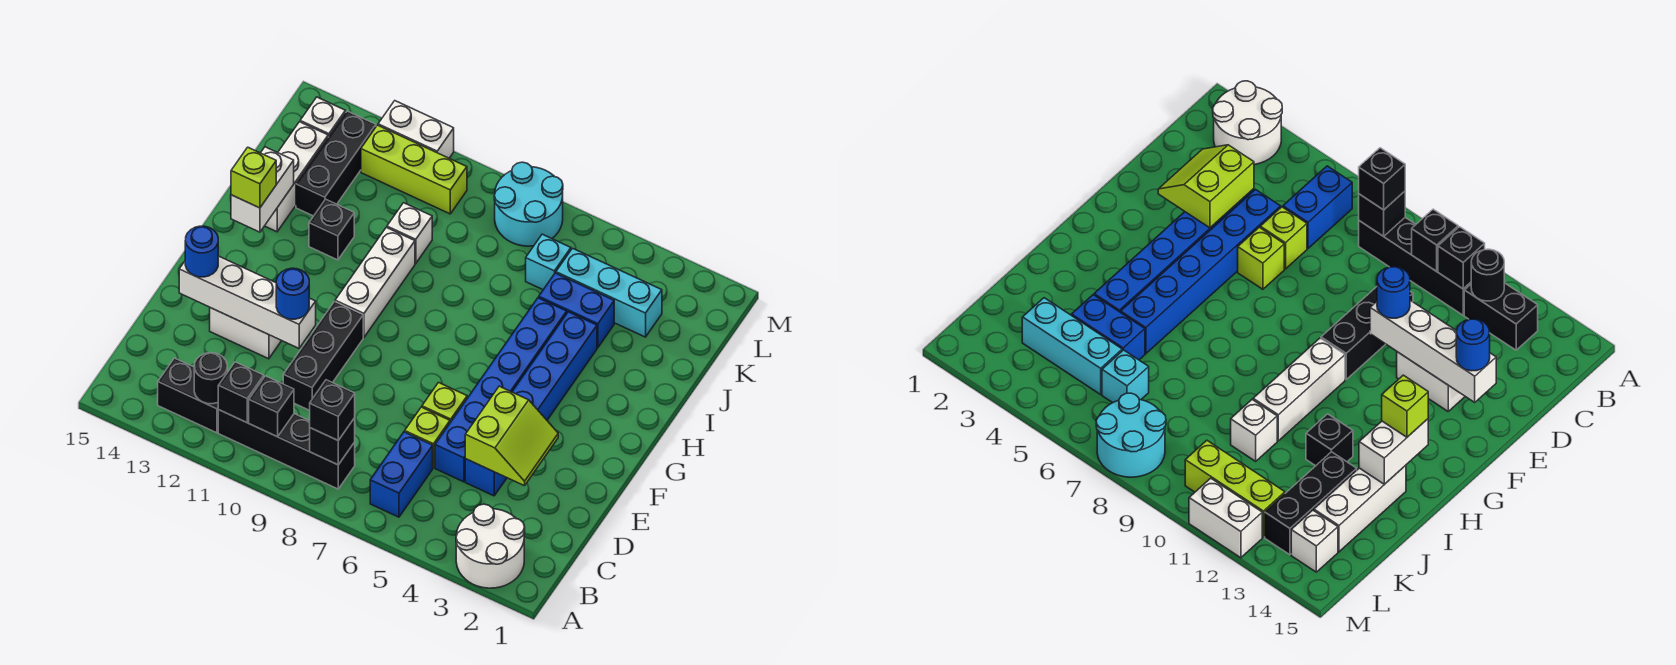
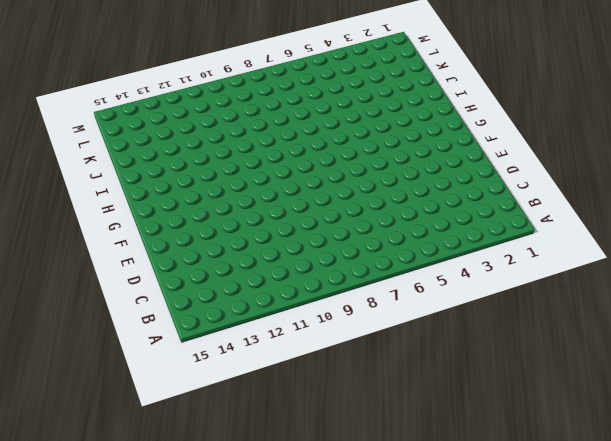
none -> white round brick A2:B3 level 1
none -> blue brick B6:C6 level 1
none -> black brick B8:B11 level 1
none -> black brick B12:B13 level 1

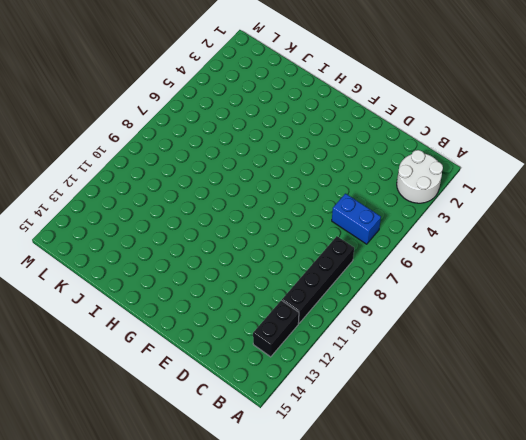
none -> blue brick D4:I4 level 1
none -> blue brick D5:I5 level 1
none -> lime brick D6 level 1
none -> black brick D10:F10 level 1

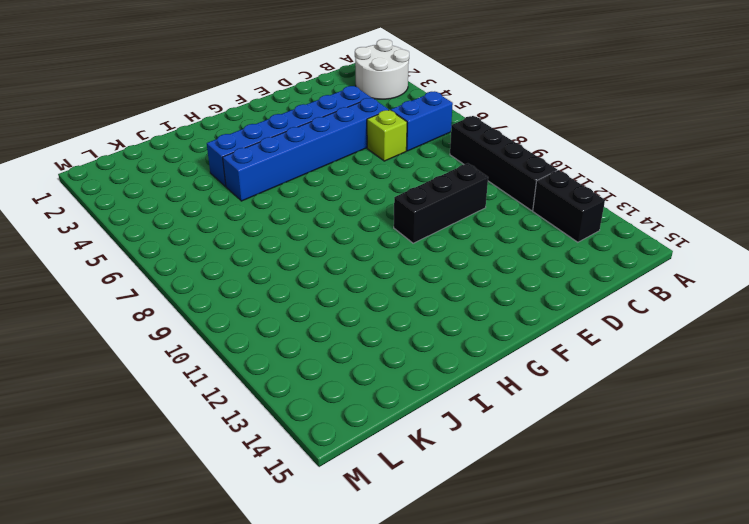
none -> lime brick E6 level 1
none -> white brick E12:E13 level 1
none -> white brick G10:I10 level 1
none -> black brick I12 level 1

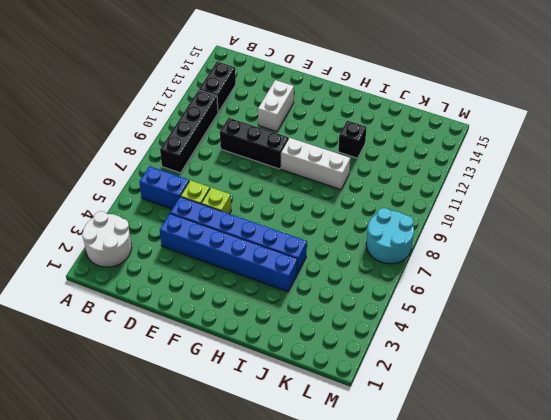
none -> white brick I14:K14 level 1
none -> blue brick J4:J5 level 1
none -> white brick J10 level 1
none -> black brick J13:L13 level 1

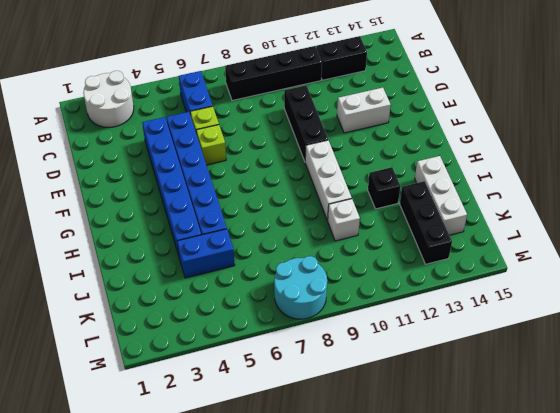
none -> cyan brick K3:K5 level 1
none -> cyan brick K6 level 1
none -> lime brick L10:L12 level 1
none -> white brick L14 level 1

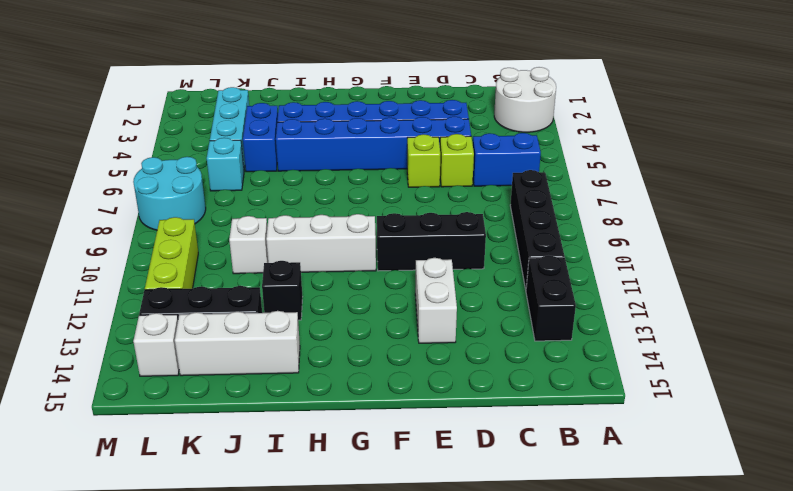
none -> white brick M11:M12 level 1
none -> black brick B8 level 2
none -> black brick B10 level 2
none -> black brick B11 level 2

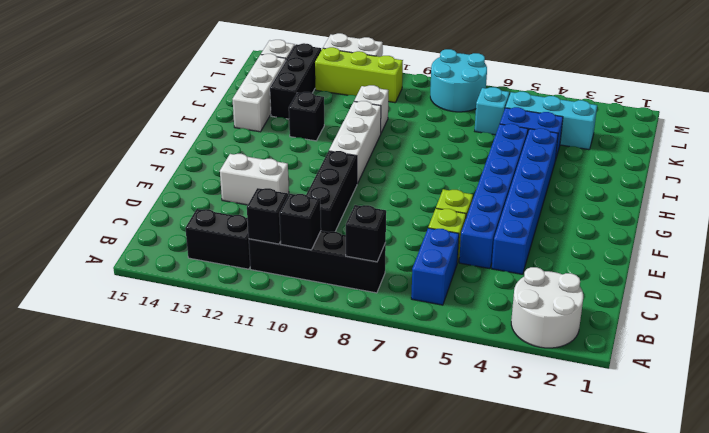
none -> black round brick B12 level 2
none -> lime slope D3:E4 level 2 top 4
none -> white brick E11:E14 level 2
none -> white brick H14:I14 level 2

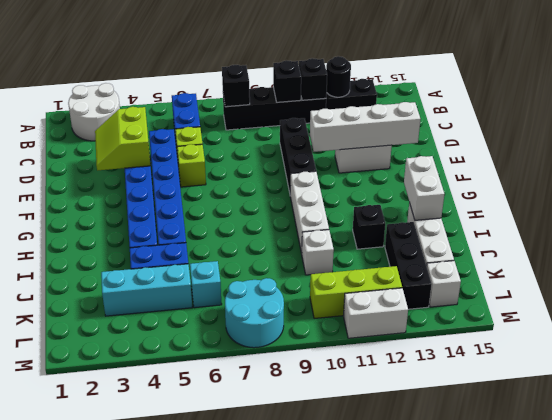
none -> black brick B8 level 3
none -> blue round brick E11 level 3
none -> blue round brick E14 level 3
none -> lime brick H14 level 3

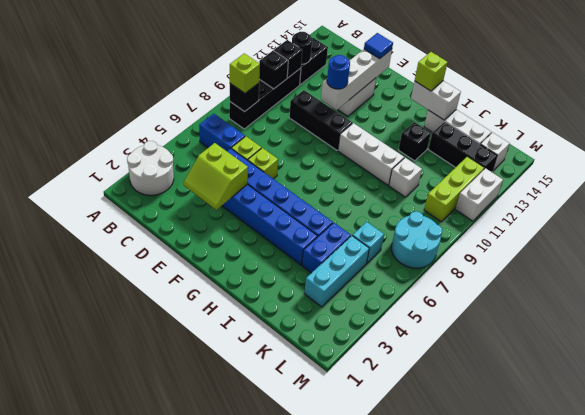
lime brick B8 level 3 -> black brick B8 level 3
blue tile E14 level 3 -> blue round brick E14 level 3

